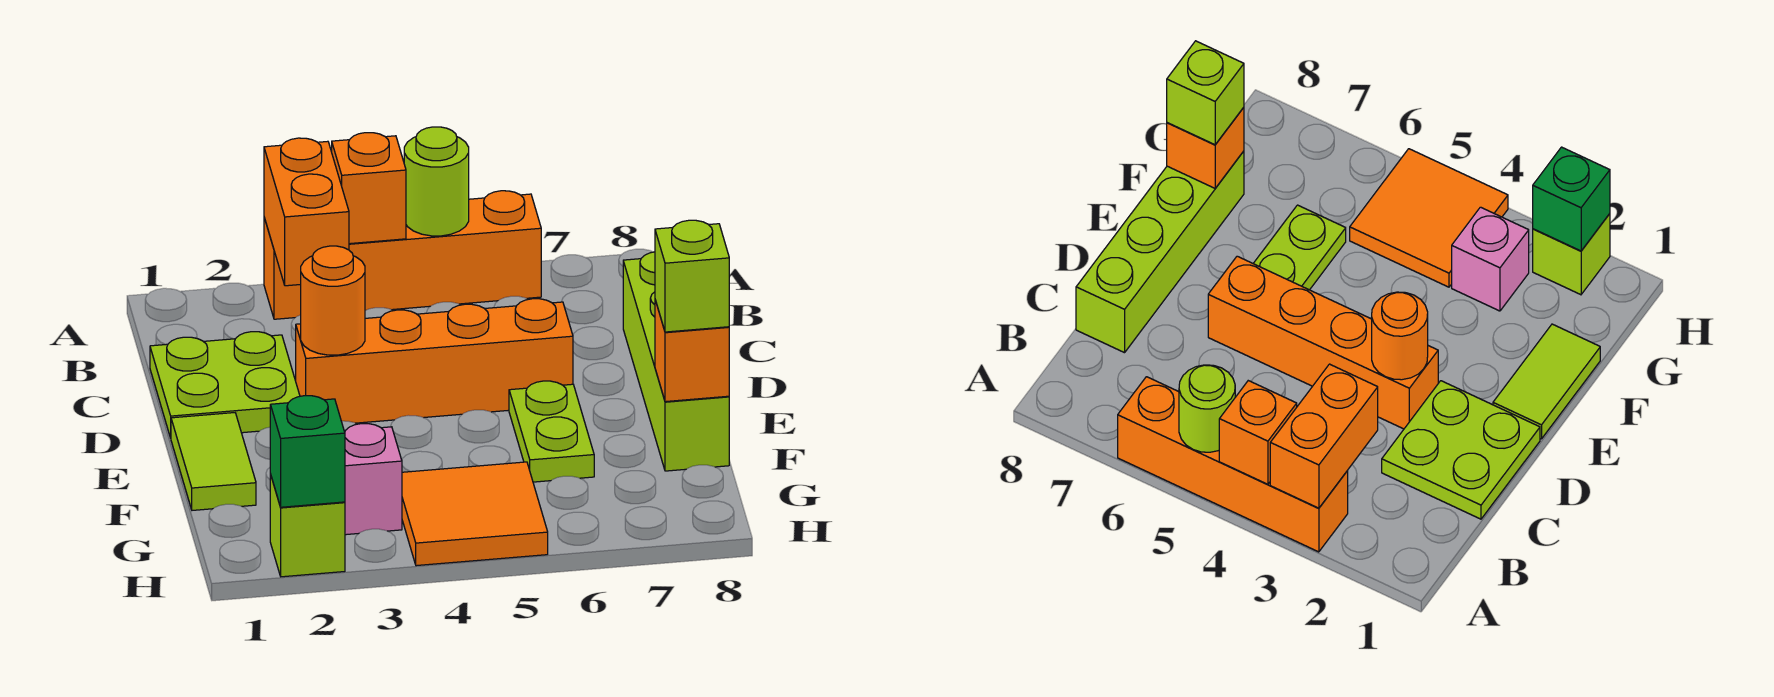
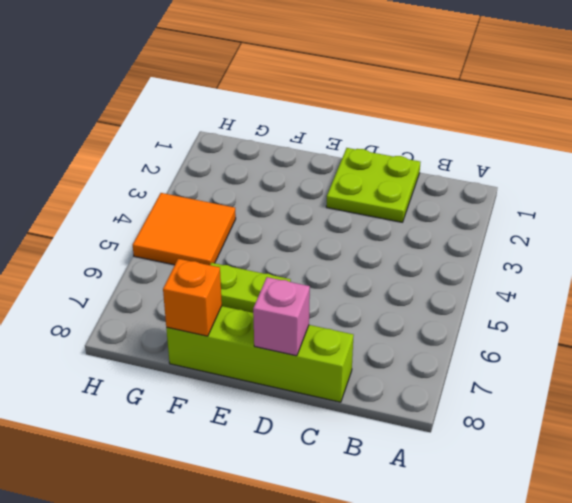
pink brick D8 level 2 -> pink brick G3 level 1
none -> orange brick A3:A6 level 1
none -> orange brick D3:D6 level 1
none -> lime tile E1:F1 level 1

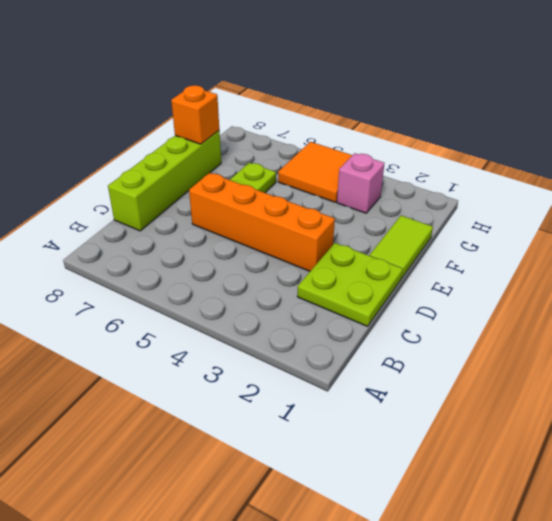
none -> orange brick A3:A6 level 1
none -> lime brick H2 level 1
none -> orange brick A3:B3 level 2

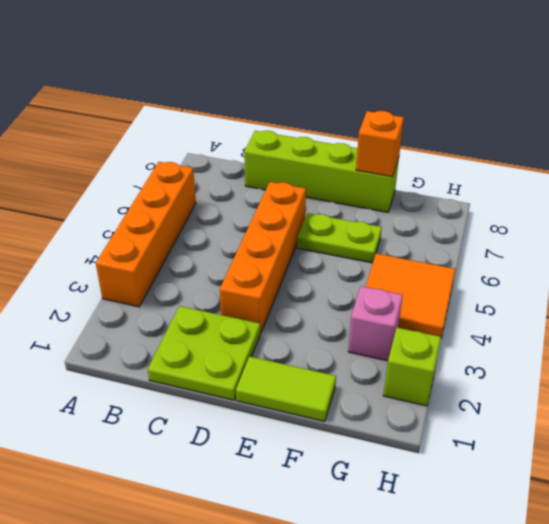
none -> orange brick A3:B3 level 2
none -> orange brick A4 level 2
none -> lime round brick A5 level 2

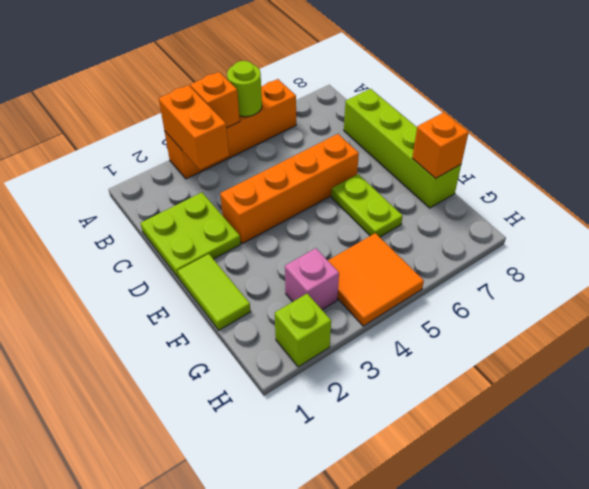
none -> orange round brick D3 level 2
none -> green brick H2 level 2
none -> lime brick F8 level 3

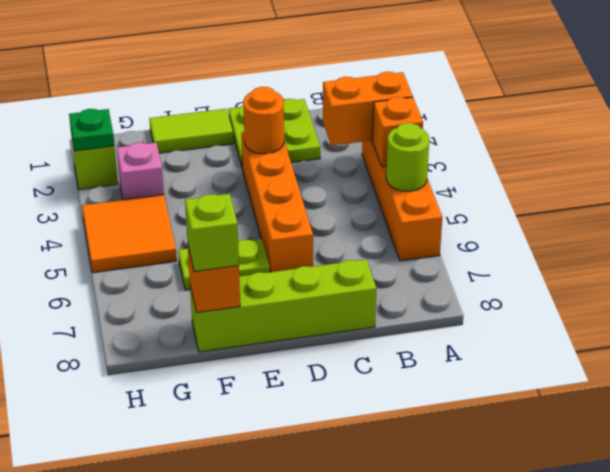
green plate H2 level 2 -> green brick H2 level 2

